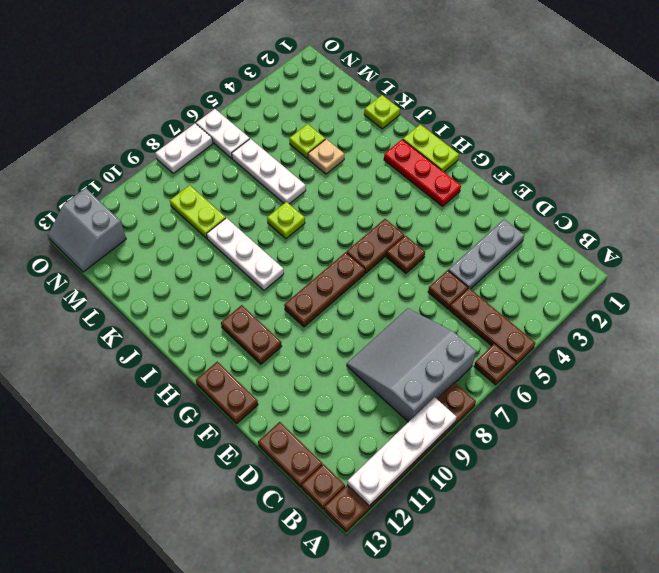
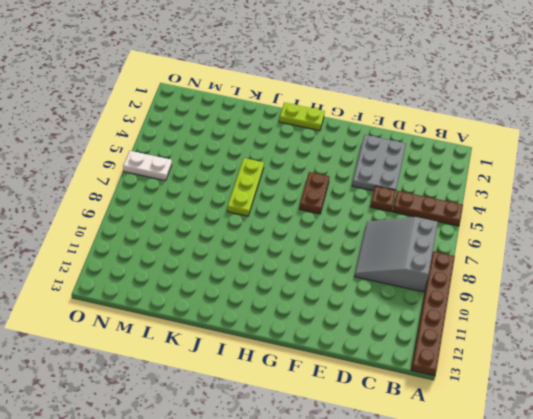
grey plate D2:E4 level 1 -> grey plate D2:D4 level 1
lime plate J5:J7 level 1 -> lime plate J7 level 1
none -> brown plate A6 level 1
none -> brown plate B13 level 1
none -> brown plate C13:D13 level 1

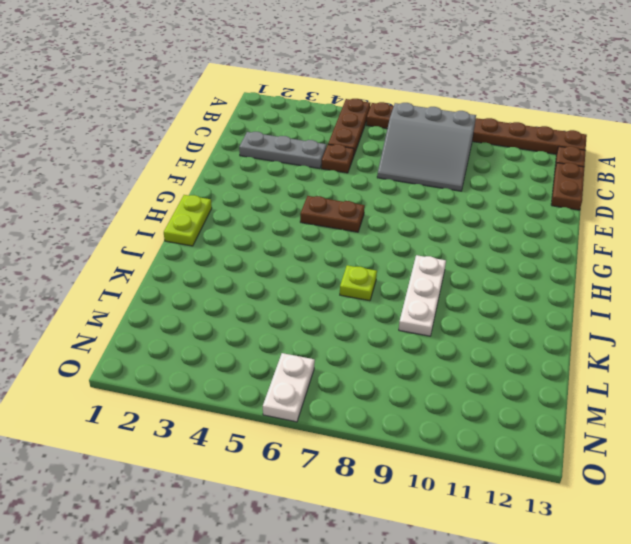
none -> brown plate F5 level 1
none -> brown plate F13:G13 level 1
none -> red plate G2:I2 level 1

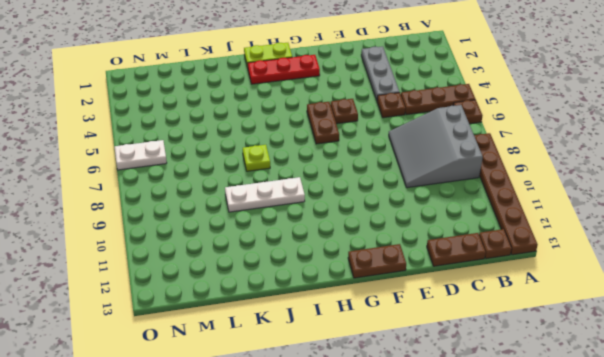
none -> brown plate G7:G9 level 1
none -> brown plate G11:H11 level 1
none -> lime plate K1 level 1

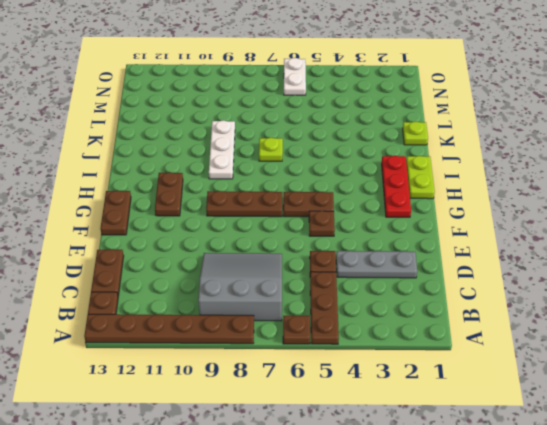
none -> tan plate K4 level 1
none -> white plate K6:M6 level 1
none -> lime plate L4 level 1

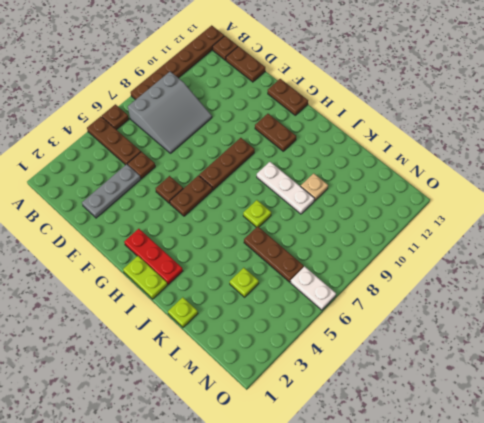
brown plate K6:M6 level 1 -> white plate K6:M6 level 1
tan plate K10 level 1 -> tan plate K4 level 1
none -> lime plate L9:M9 level 1
none -> grey slope N12:O13 level 1 top 12
none -> white plate O7:O8 level 1

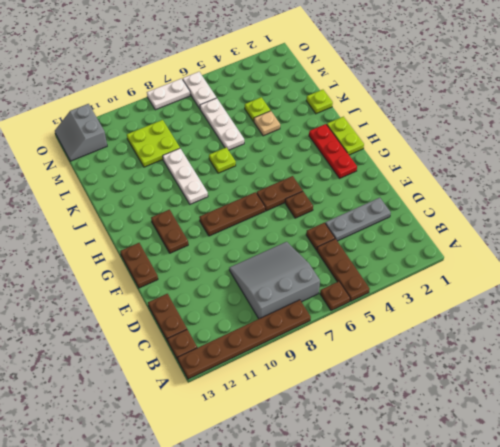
lime plate L9:M10 level 1 -> lime plate L9:M9 level 1
none -> white plate A9:A12 level 2

